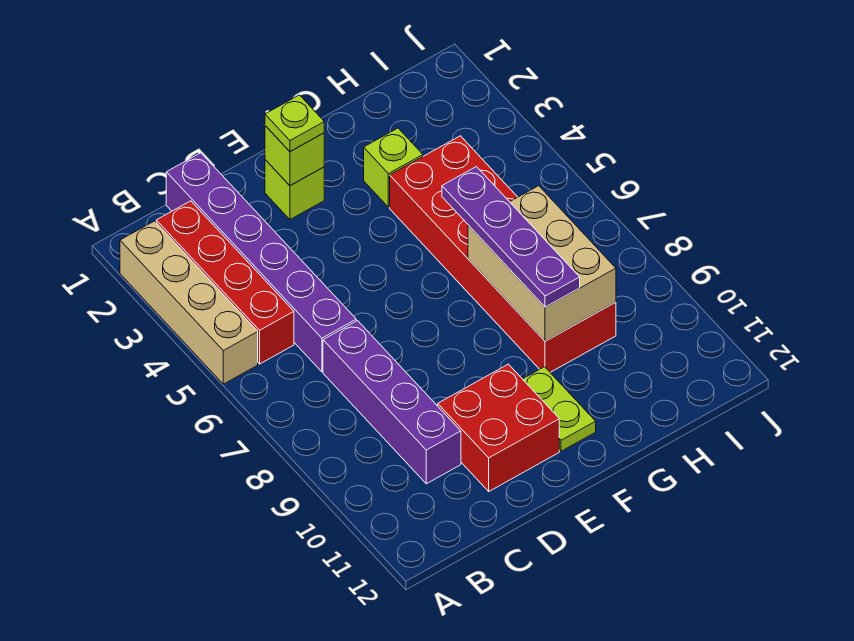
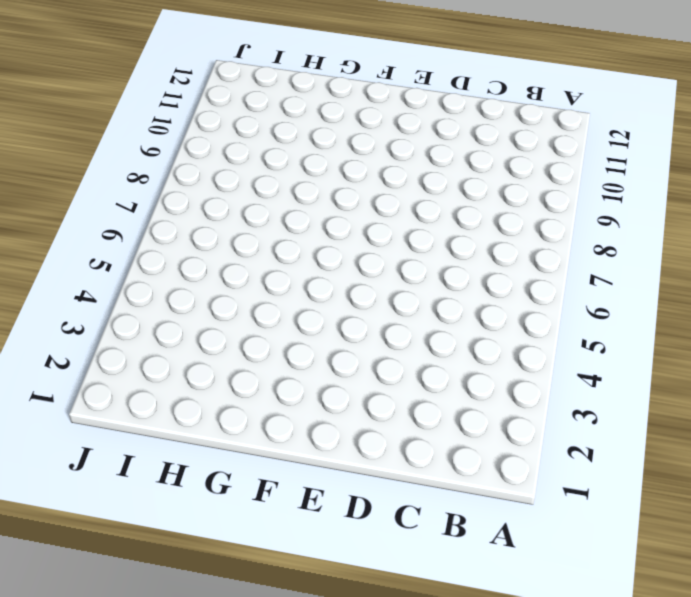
none -> tan brick A2:A5 level 1
none -> red brick B2:B5 level 1
none -> purple brick C1:C6 level 1

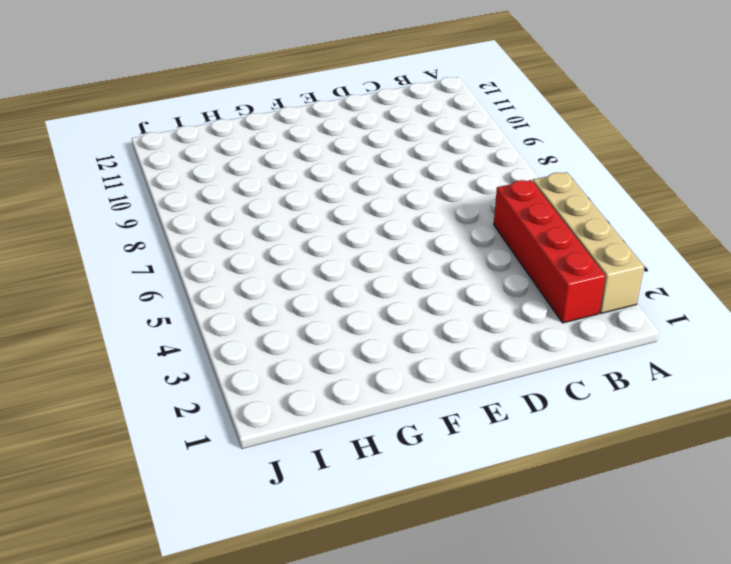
none -> purple brick C1:C6 level 1
none -> purple brick C7:C10 level 1
none -> red brick D10:E11 level 1

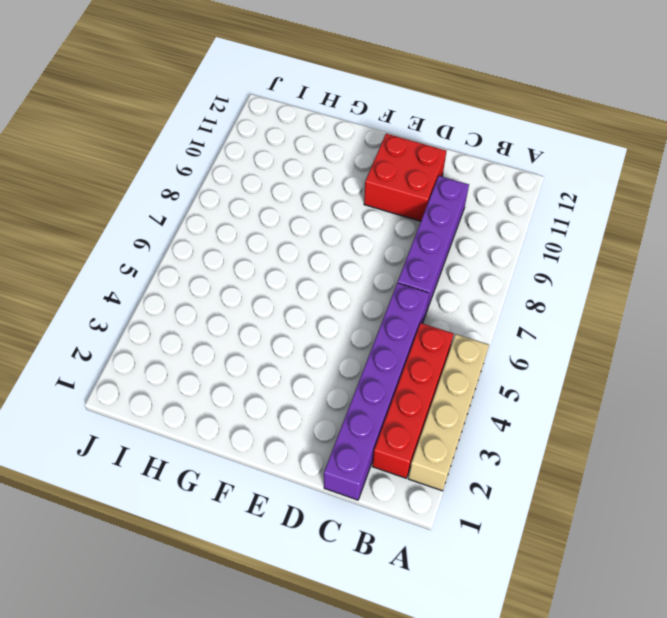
none -> lime brick E2 level 1
none -> lime plate F10:F11 level 1
none -> lime brick G3 level 1

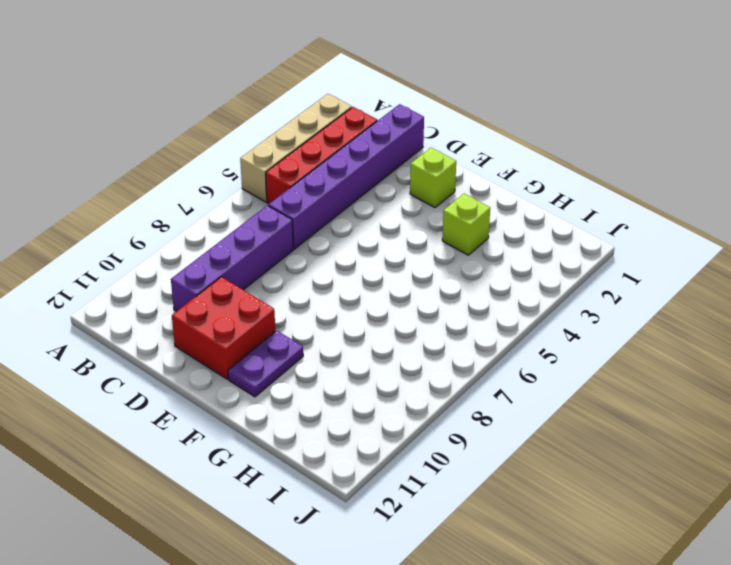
purple plate F10:F11 level 1 -> lime plate F10:F11 level 1
none -> red brick G4:H9 level 1
none -> lime brick E2 level 2
none -> tan brick G7:H9 level 2

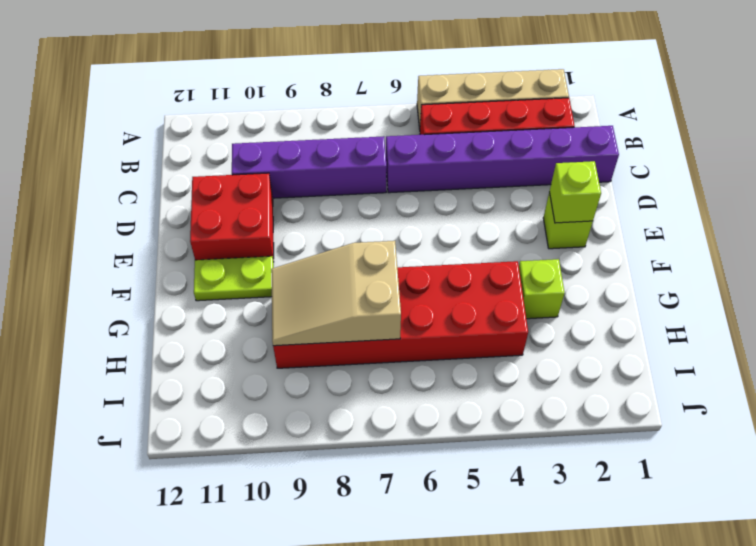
tan slope G7:H9 level 2 top 7 -> tan brick G7:H9 level 2
none -> lime plate E2 level 3
none -> purple plate G6:G9 level 3

